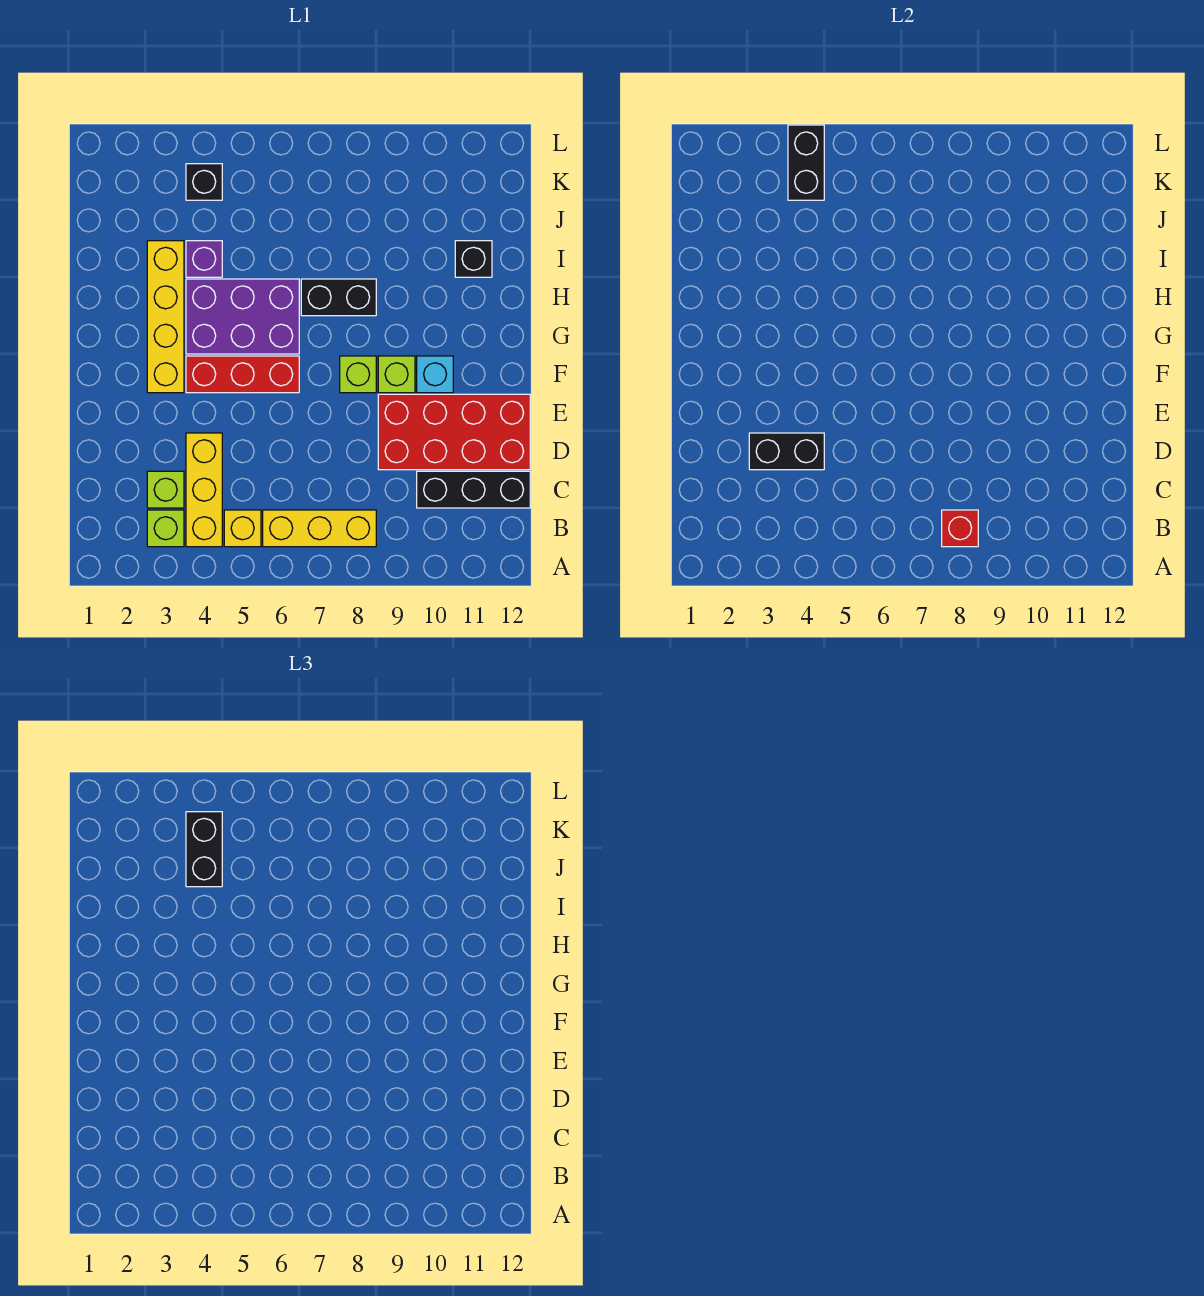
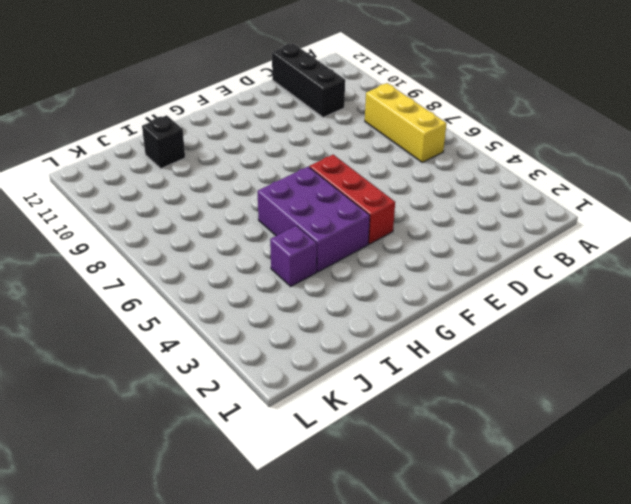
none -> lime brick B3 level 1
none -> yellow brick B4:D4 level 1
none -> yellow brick B5 level 1

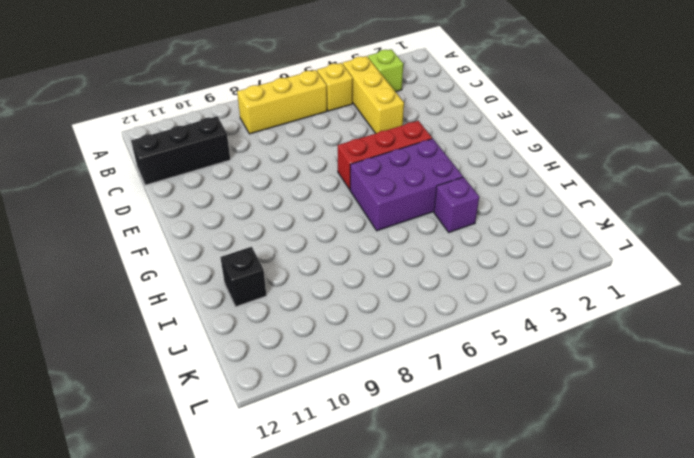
none -> lime brick C3 level 1
none -> red brick D9:E12 level 1
none -> yellow brick F3:I3 level 1

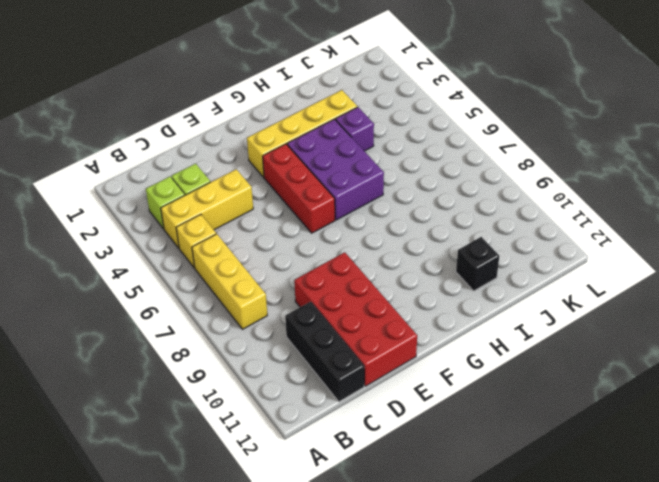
none -> lime brick F8 level 1
none -> lime brick F9 level 1
none -> cyan brick F10 level 1

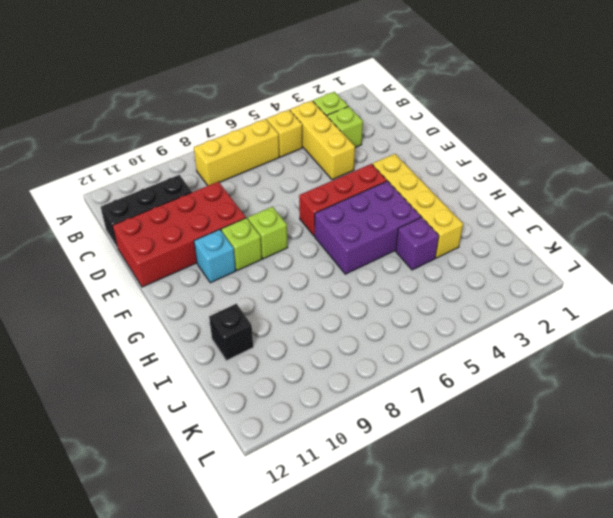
none -> black brick H7:H8 level 1
none -> black brick K4 level 1
none -> red brick B8 level 2

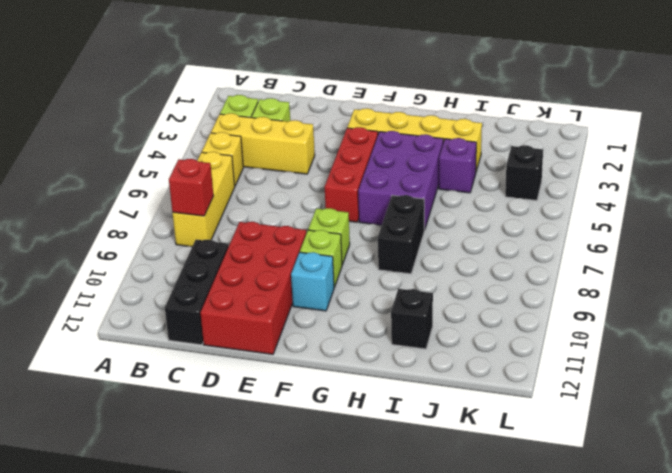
none -> black brick D3:D4 level 2
none -> black brick K4:L4 level 2
none -> black brick J4:K4 level 3

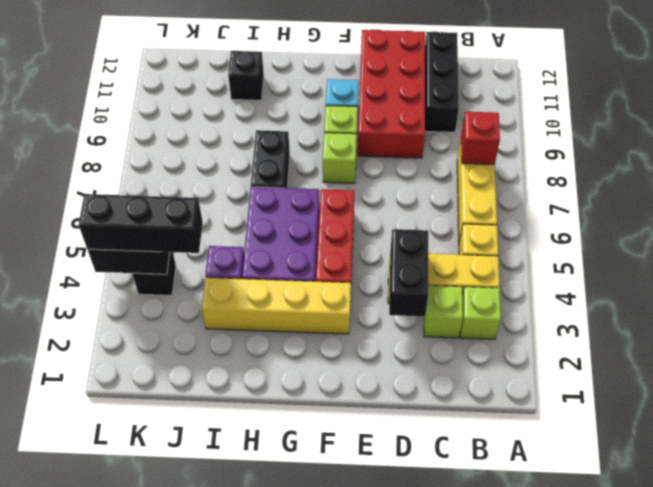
black brick J4:L4 level 3 -> black brick J4:K4 level 3

